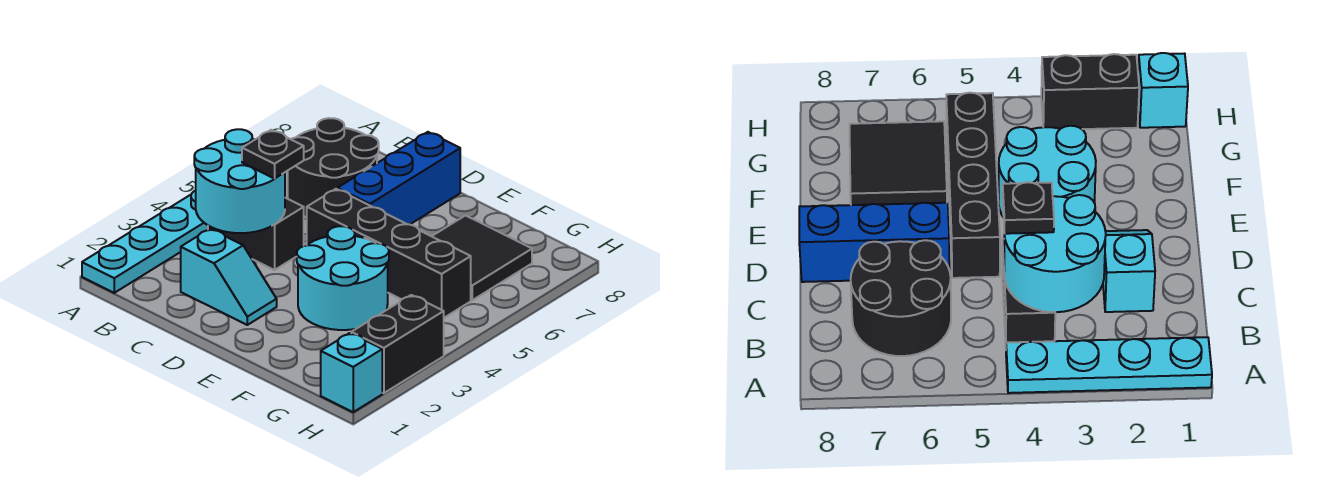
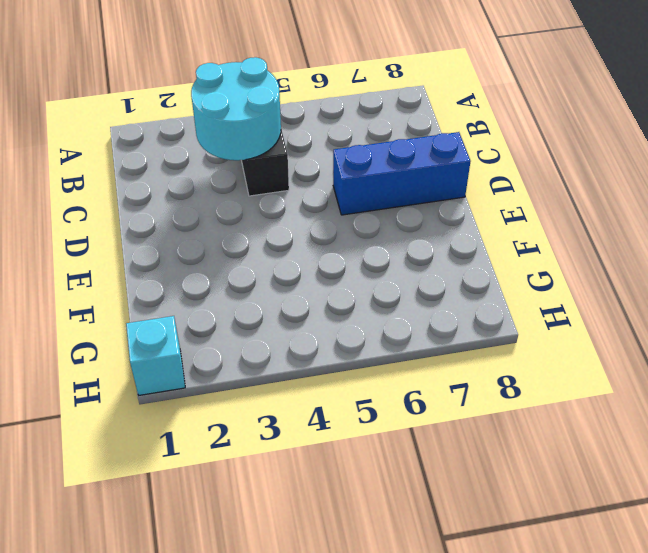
none -> cyan plate A1:A4 level 1
none -> black round brick B6:C7 level 1
none -> cyan slope C2:D2 level 1 top C

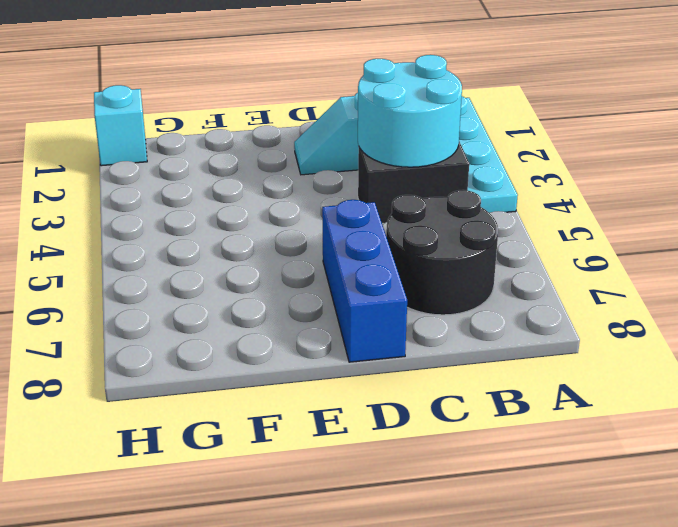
none -> black brick D5:G5 level 1
none -> cyan round brick E3:F4 level 1
none -> black tile F6:G7 level 1

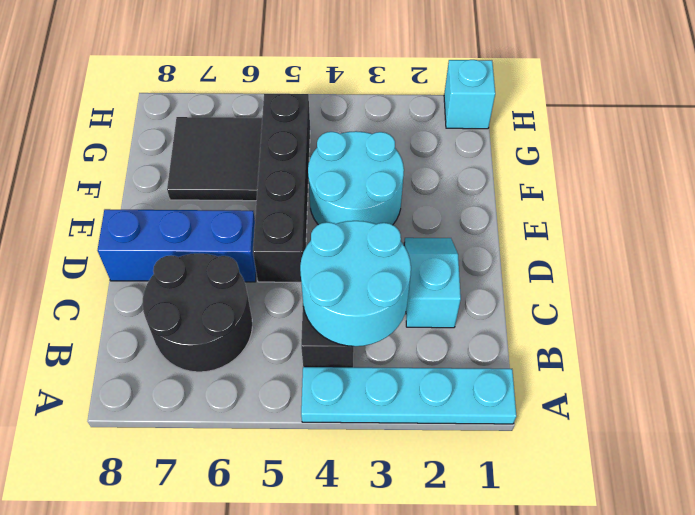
none -> black brick H2:H3 level 1
none -> black plate C4 level 3

